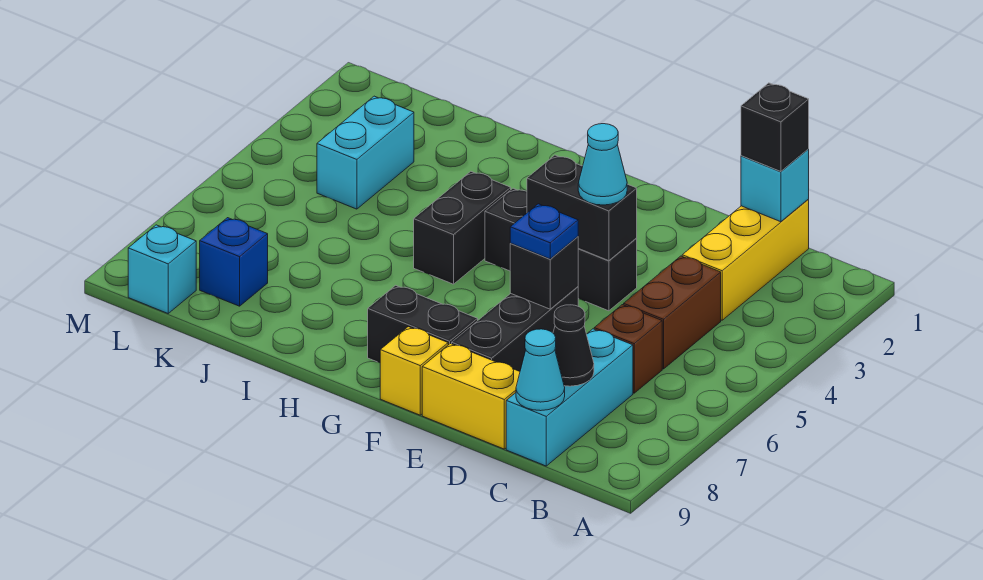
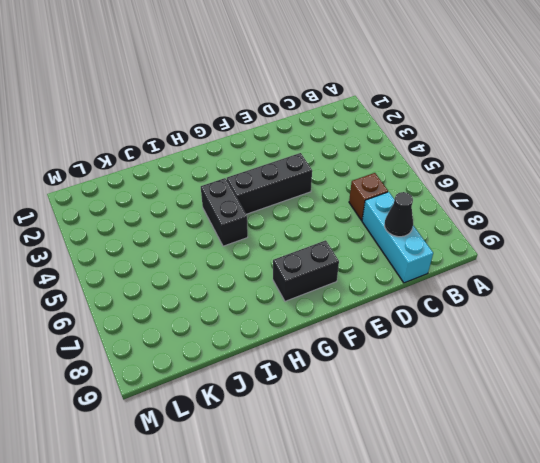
none -> yellow brick C1:C3 level 1
none -> brown brick C4:C5 level 1
none -> yellow brick D9:E9 level 1

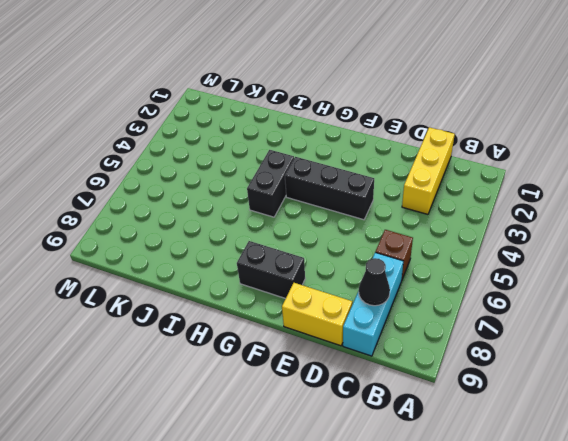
none -> brown brick C4:C5 level 1
none -> black brick E6:E8 level 1
none -> yellow brick F9 level 1

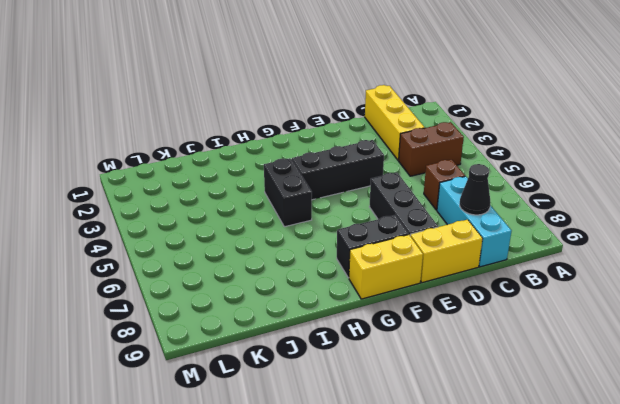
brown brick B4:C4 level 1 -> brown brick C4:C5 level 1
yellow brick F9:G9 level 1 -> yellow brick F9 level 1
none -> cyan brick K3:K4 level 1
none -> blue brick K8 level 1
none -> cyan brick L9 level 1

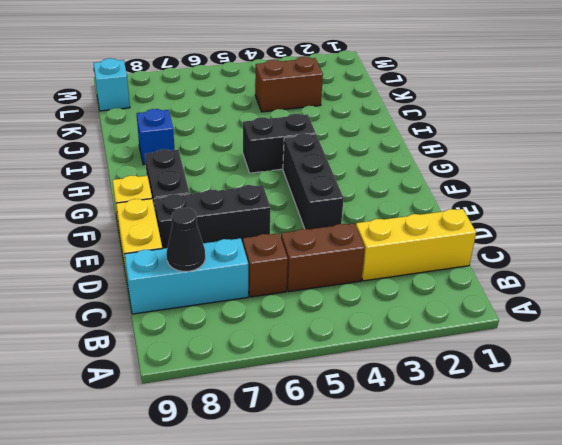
blue brick I8 level 1 -> blue brick K8 level 1
brown brick K3:K4 level 1 -> cyan brick K3:K4 level 1
none -> cyan brick C1 level 2
none -> cyan cone C9 level 2
none -> black brick E4:F4 level 2

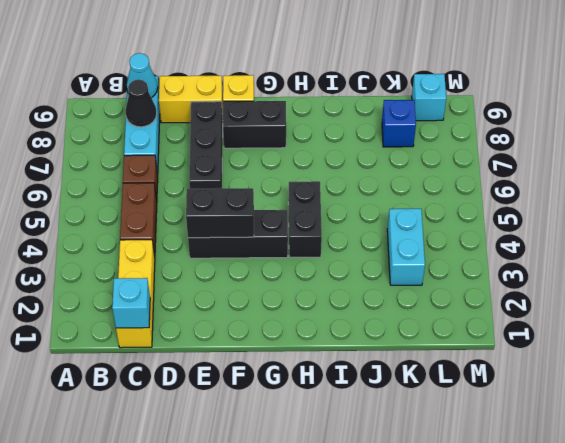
none -> black brick E6 level 2
none -> black brick C1 level 3
none -> cyan cone E4 level 3

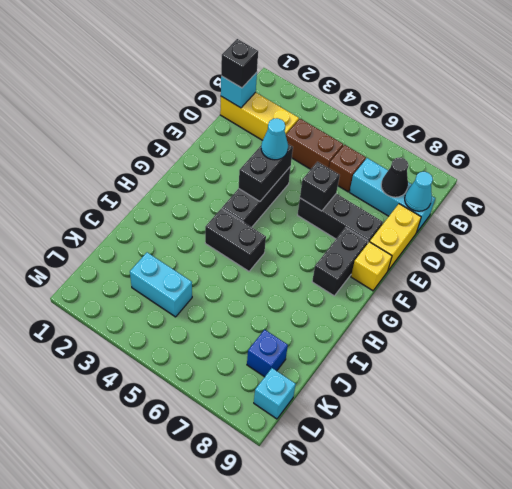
none -> blue plate E6 level 3

